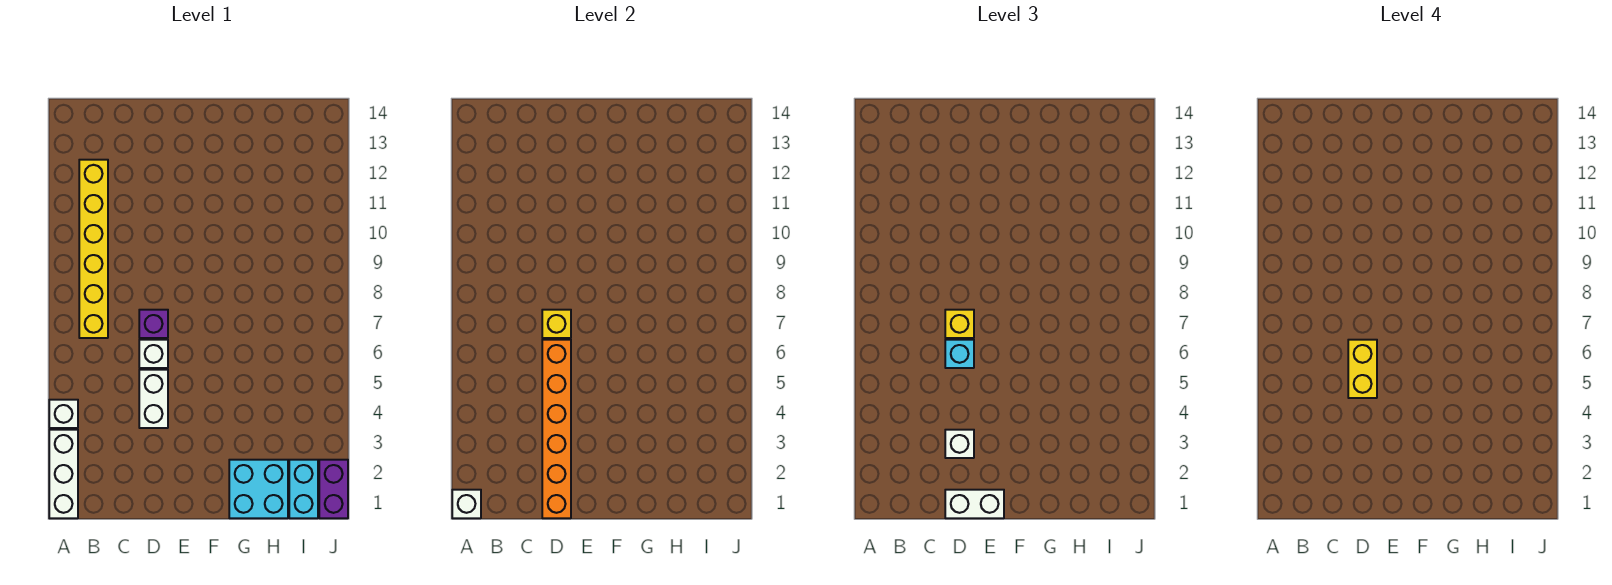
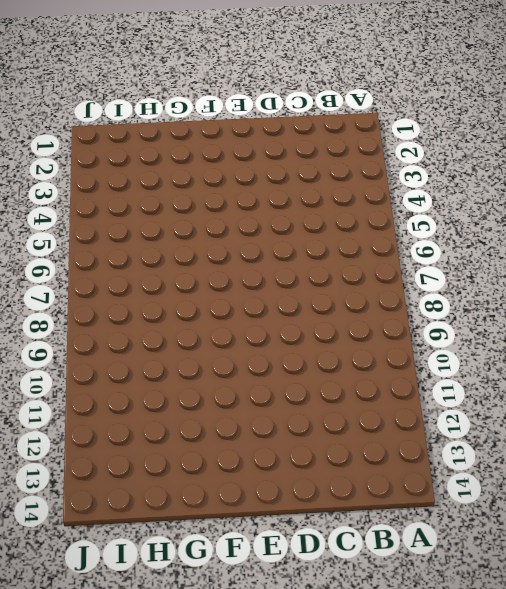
none -> white brick A1:A3 level 1
none -> white brick A4 level 1
none -> yellow brick B7:B12 level 1

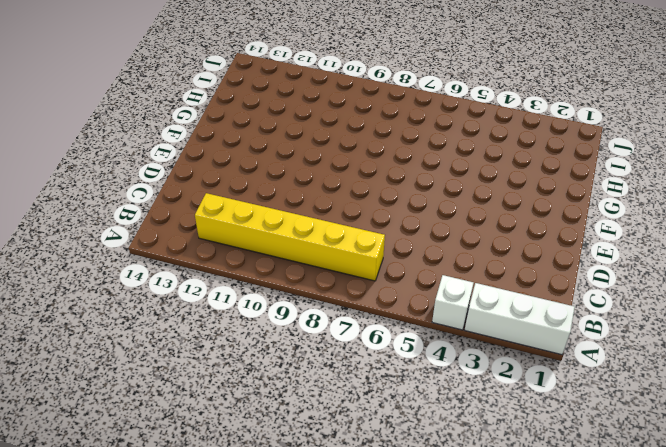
none -> white brick D4:D5 level 1
none -> white brick D6 level 1
none -> purple brick D7 level 1

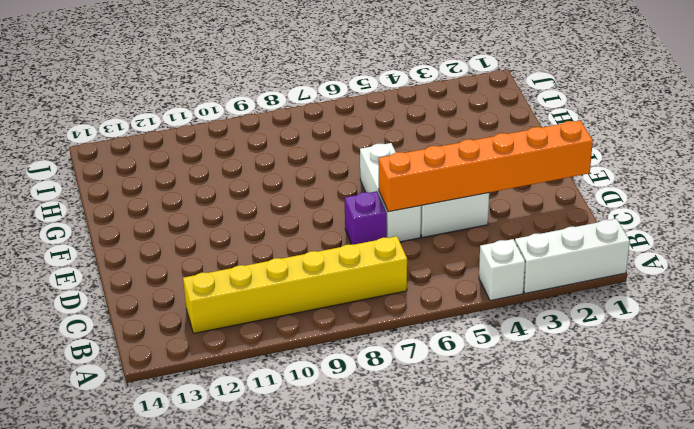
white brick D6:F6 level 1 -> white brick D6 level 1
none -> cyan brick G1:H2 level 1
none -> cyan brick I1:I2 level 1
none -> purple brick J1:J2 level 1

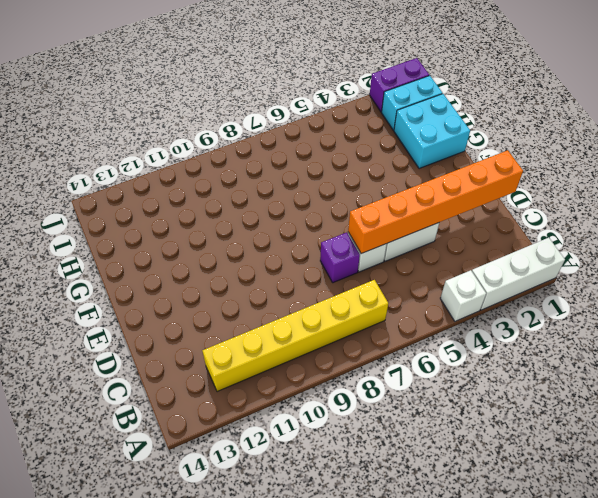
none -> white brick A1 level 2
none -> yellow brick D7 level 2
none -> white brick D1:E1 level 3

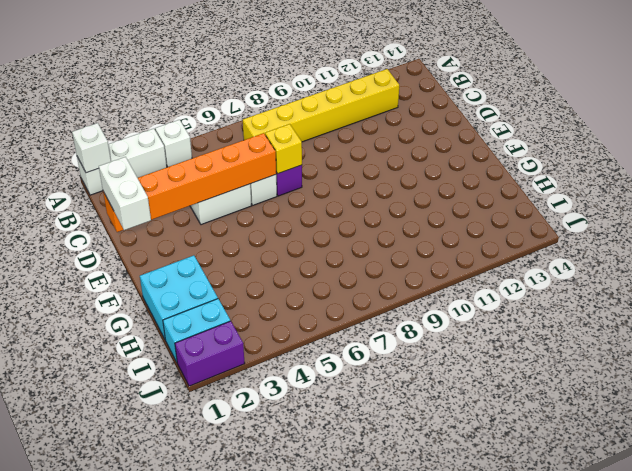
none -> white brick D3 level 3
none -> cyan brick D6 level 3
none -> yellow brick D7 level 3

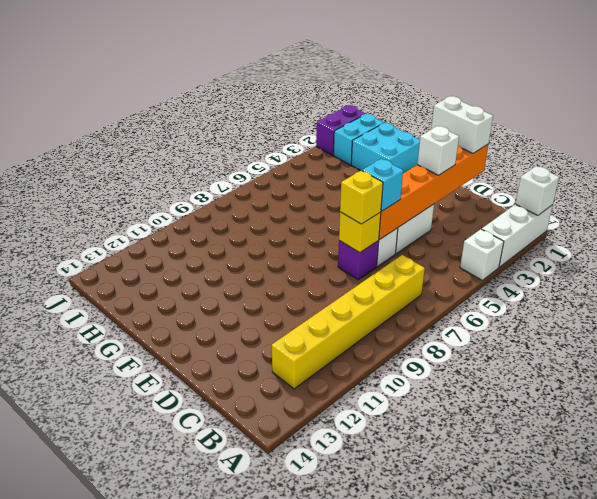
none -> yellow brick D5:D6 level 4

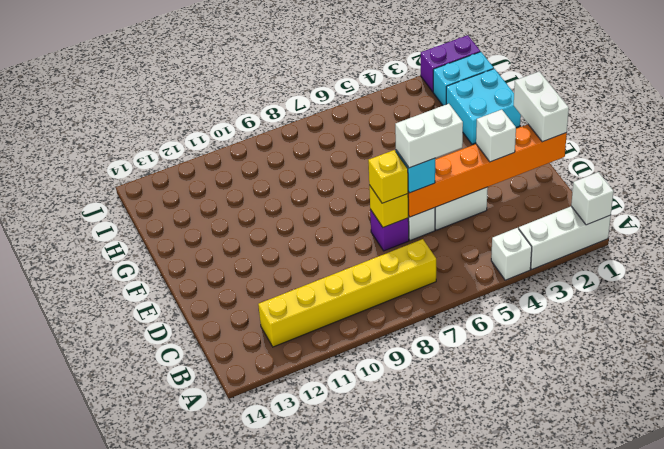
white brick D5:D6 level 4 -> yellow brick D5:D6 level 4

